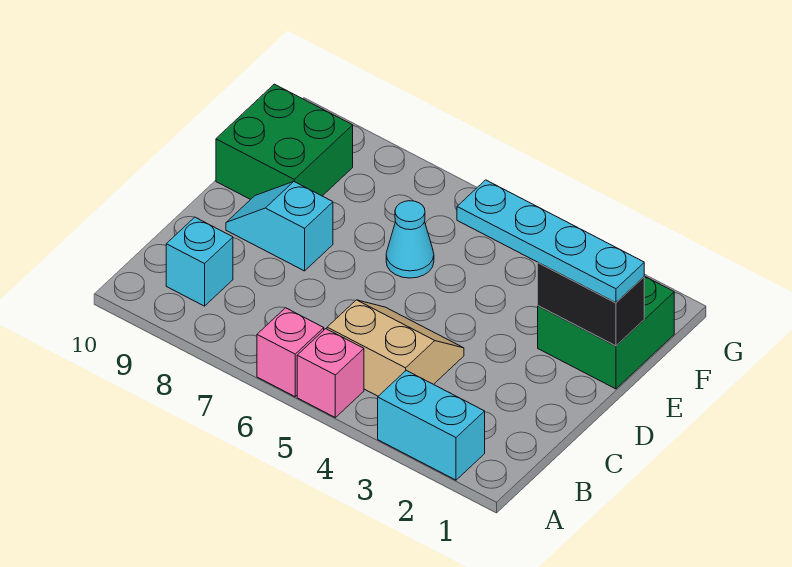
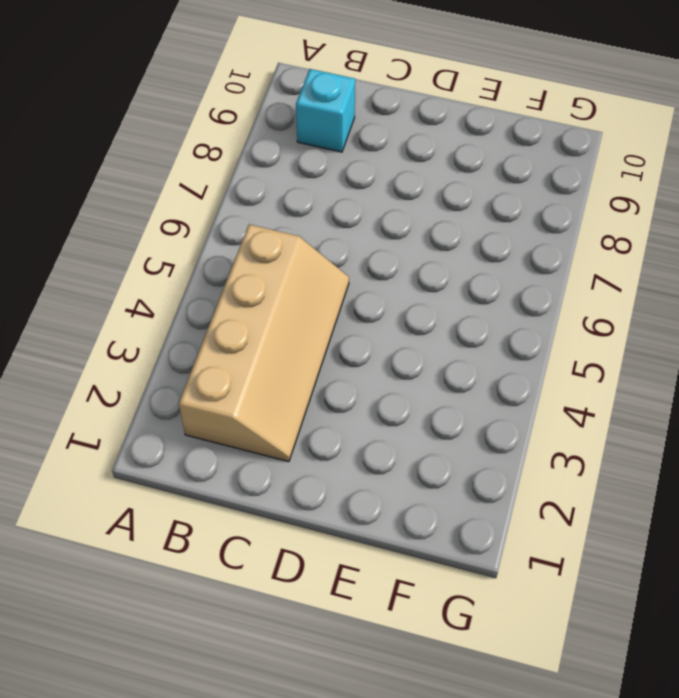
tan slope B2:C5 level 1 top B -> tan slope B4:C5 level 1 top B
none -> cyan brick A2:A3 level 1
none -> pink brick A5 level 1

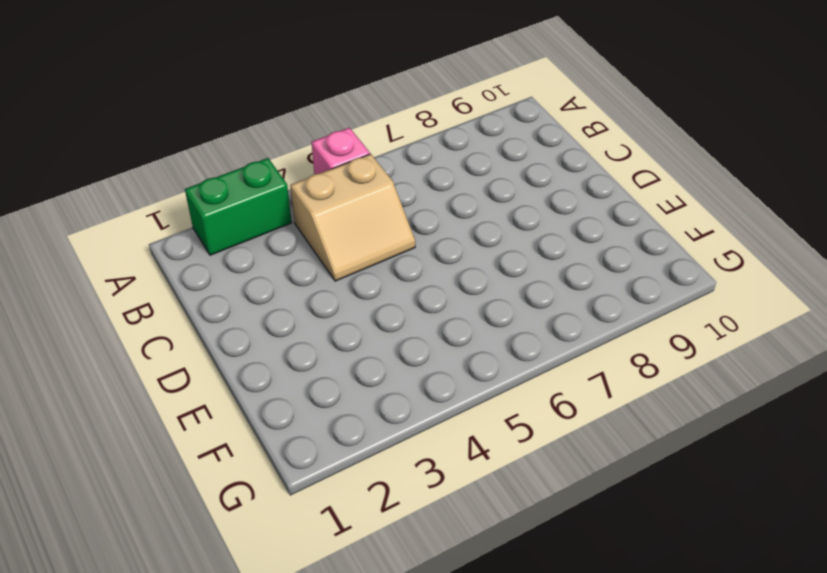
green brick A2:A3 level 1 -> cyan brick A2:A3 level 1
none -> pink brick A6 level 1
none -> cyan brick B9 level 1

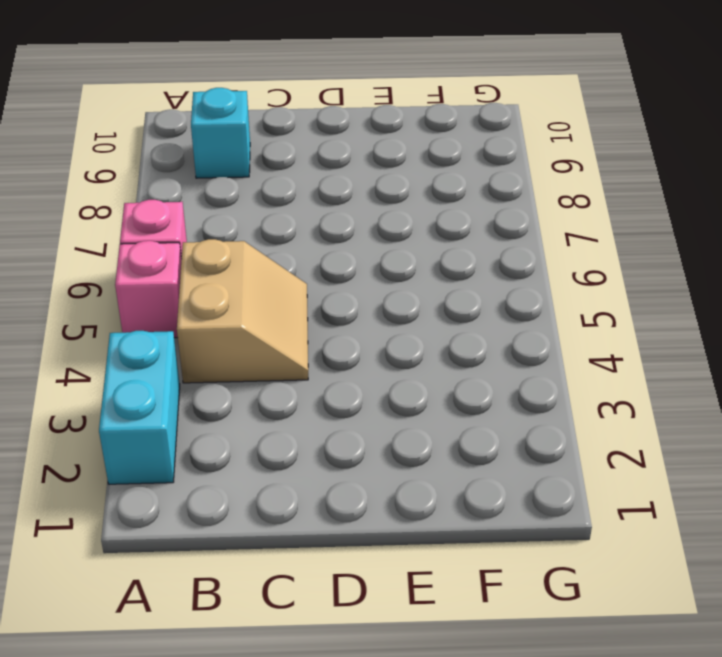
none -> cyan slope D8:D9 level 1 top 8
none -> green brick E1:F2 level 1

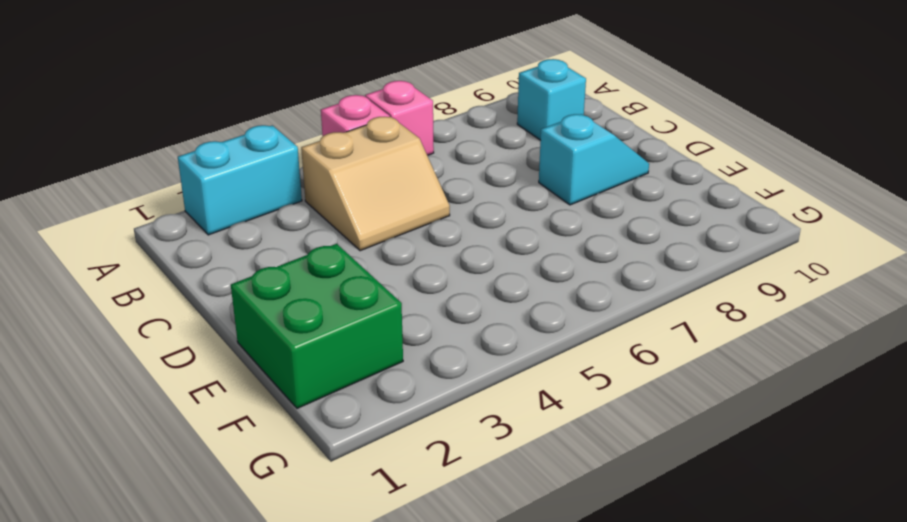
none -> cyan cone E6 level 1
none -> green brick E9:F10 level 1

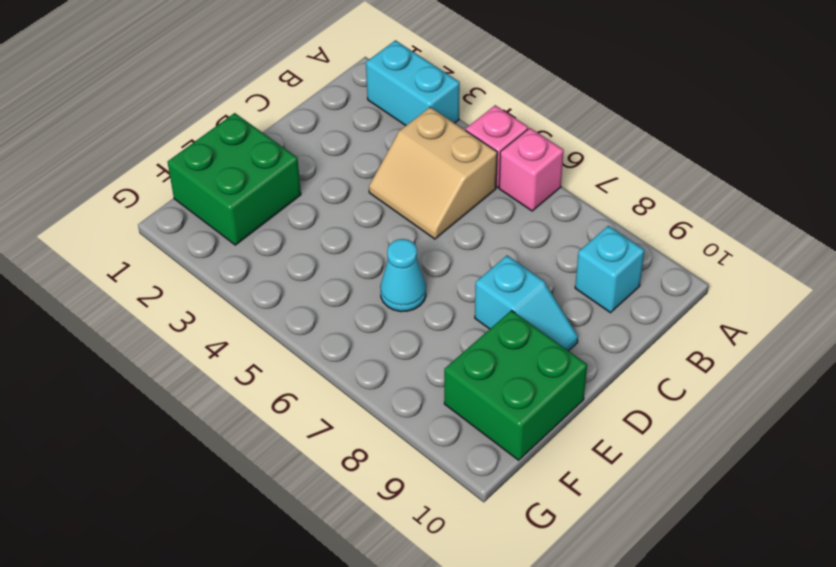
none -> black brick E1:E2 level 2
none -> cyan plate E1:E4 level 3

